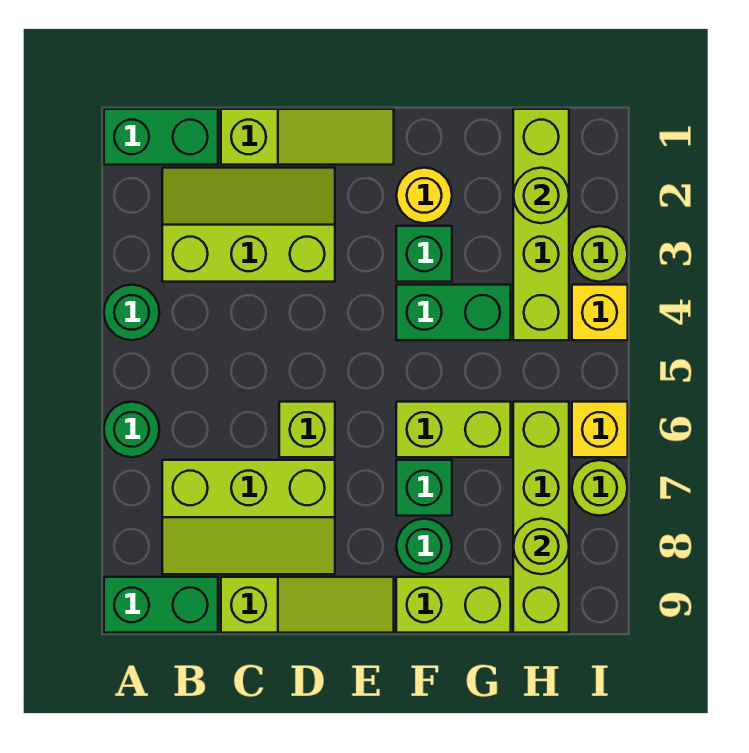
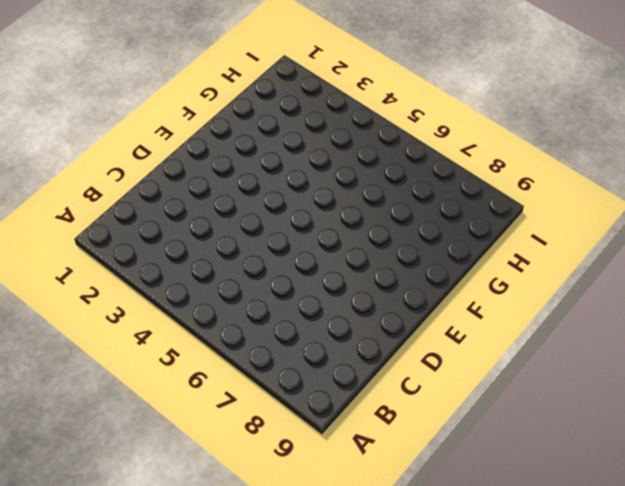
none -> green brick A1:B1 level 1
none -> green round brick A4 level 1
none -> green round brick A6 level 1

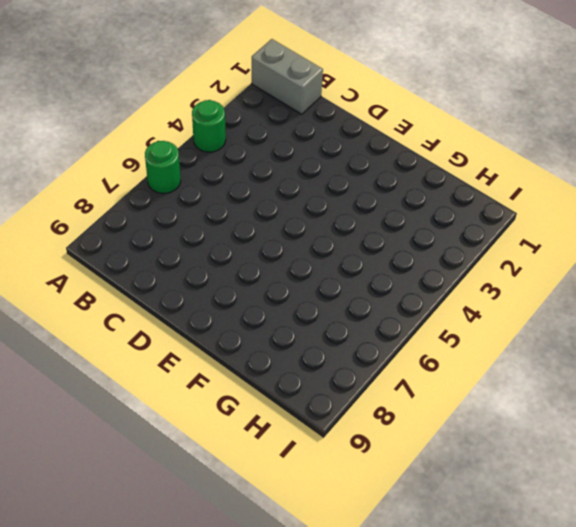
grey brick A1:B1 level 1 -> green brick A1:B1 level 1
none -> green brick A9:B9 level 1
none -> lime slope B2:D3 level 1 top 3
none -> lime slope B7:D8 level 1 top 7

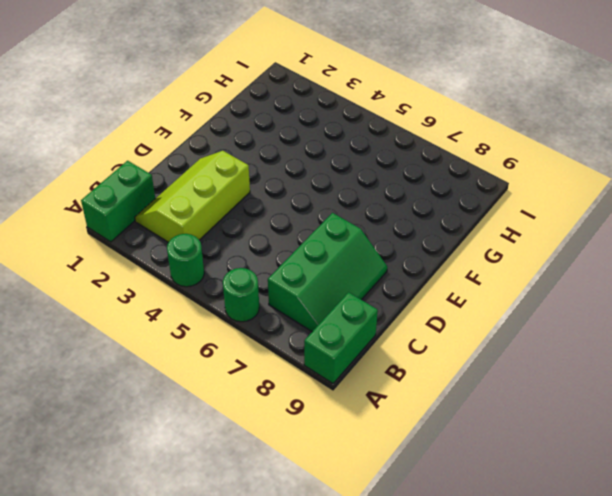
green slope B7:D8 level 1 top 7 -> lime slope B7:D8 level 1 top 7
none -> lime slope C1:E1 level 1 top C
none -> lime slope C9:E9 level 1 top C
none -> lime brick D6 level 1

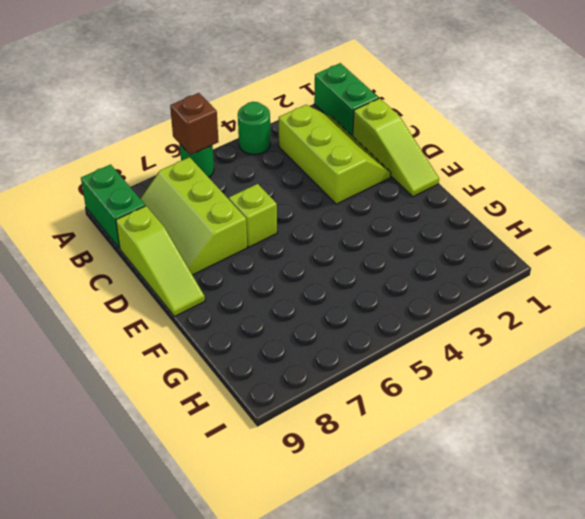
brown brick A6 level 2 -> none
none -> yellow round brick F2 level 1
none -> green brick F3 level 1
none -> green brick F4:G4 level 1

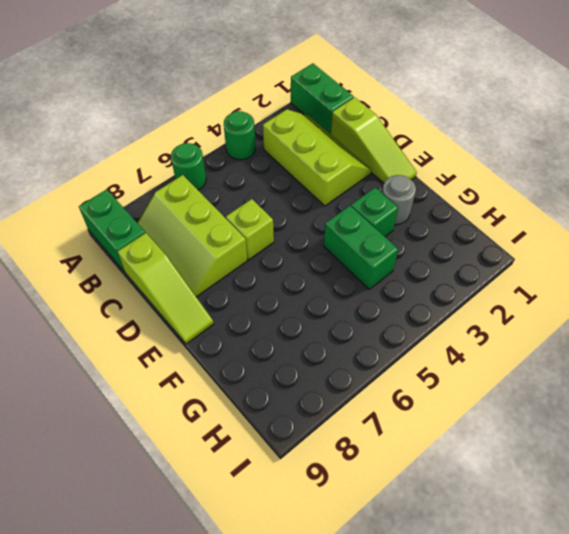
grey round brick F2 level 1 -> yellow round brick F2 level 1
none -> lime brick F6:G6 level 1
none -> green brick F7 level 1
none -> green round brick F8 level 1

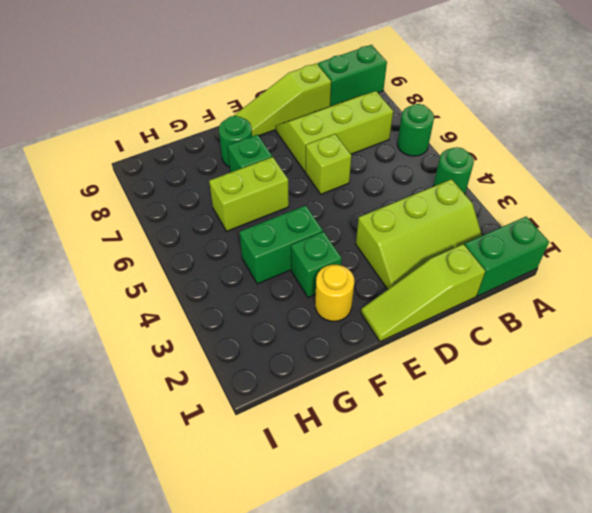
none -> lime brick F9:G9 level 1
none -> lime brick H1:H4 level 1
none -> lime brick H6:H9 level 1

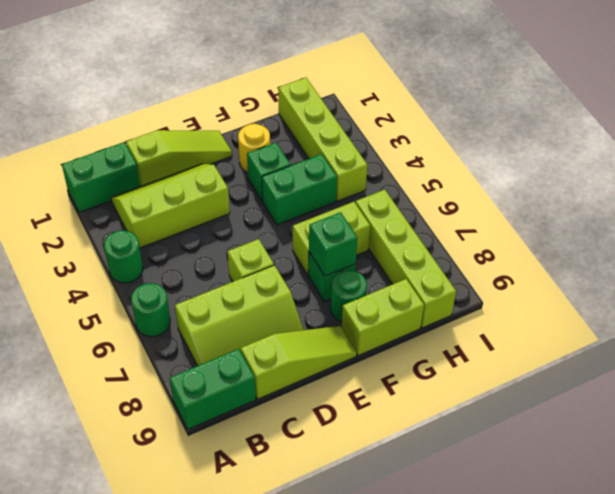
green brick F7 level 2 -> none
none -> lime round brick I3 level 1
none -> yellow brick I4 level 1
none -> yellow brick I6 level 1

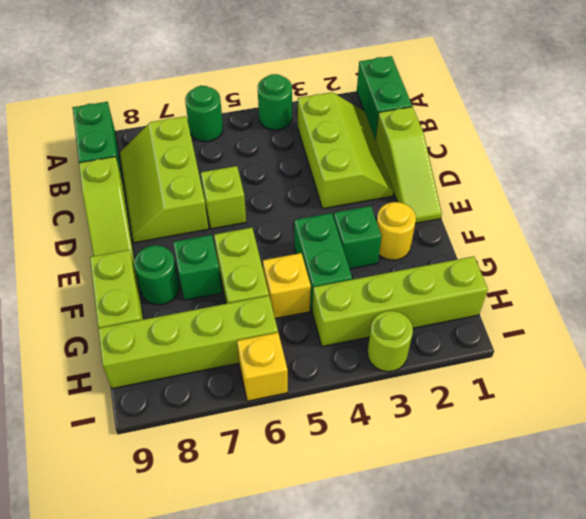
yellow brick G5 level 1 -> yellow brick I4 level 1
none -> lime round brick I7 level 1
none -> lime round brick H2 level 2
none -> lime round brick H8 level 2

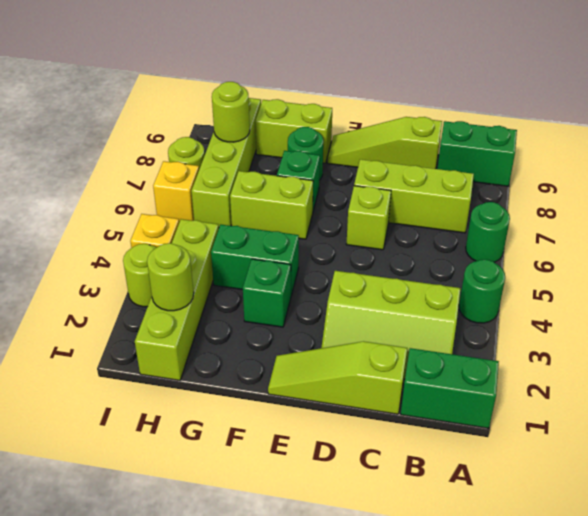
none -> yellow round brick F2 level 1

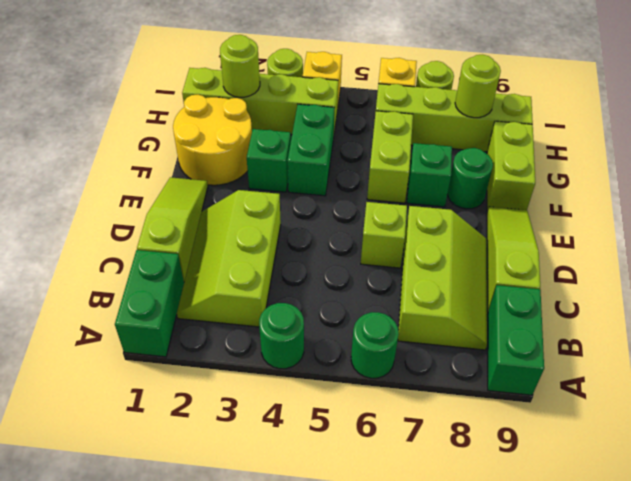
yellow round brick F1:G2 level 1 -> yellow round brick F2 level 1

